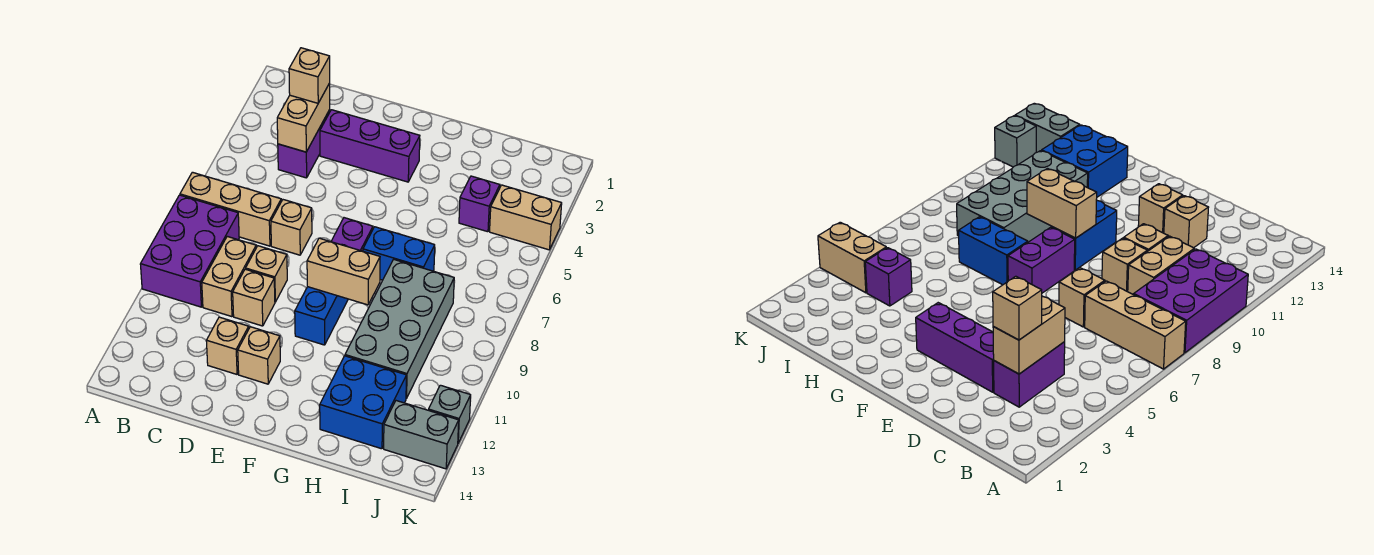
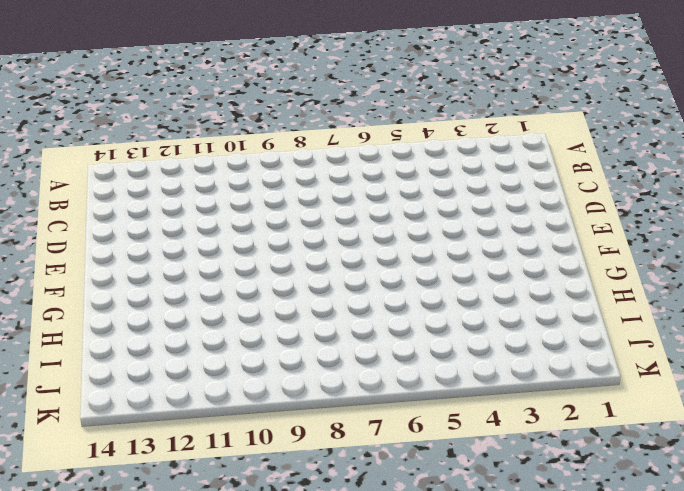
none -> tan brick A7:C7 level 1
none -> purple brick A8:B10 level 1
none -> purple brick C3:C4 level 1

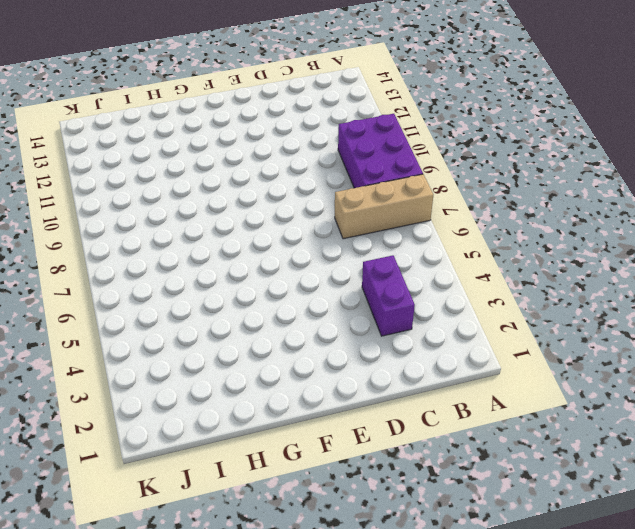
none -> tan brick C9:C10 level 1
none -> purple brick D3:F3 level 1
none -> tan brick D7 level 1

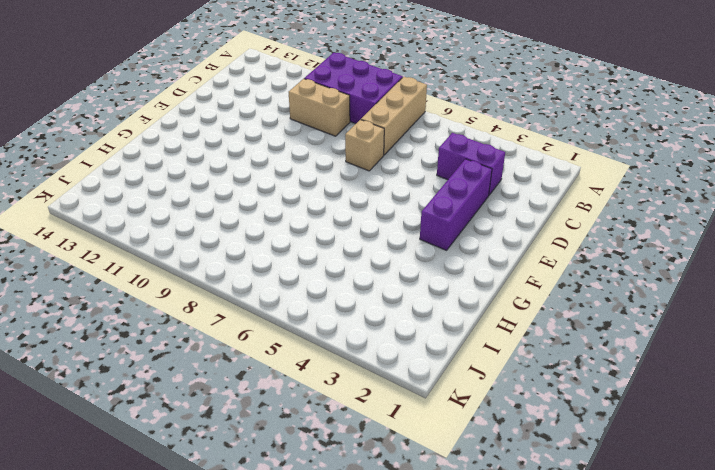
none -> tan brick D9 level 1
none -> tan brick D10 level 1
none -> tan brick D12 level 1

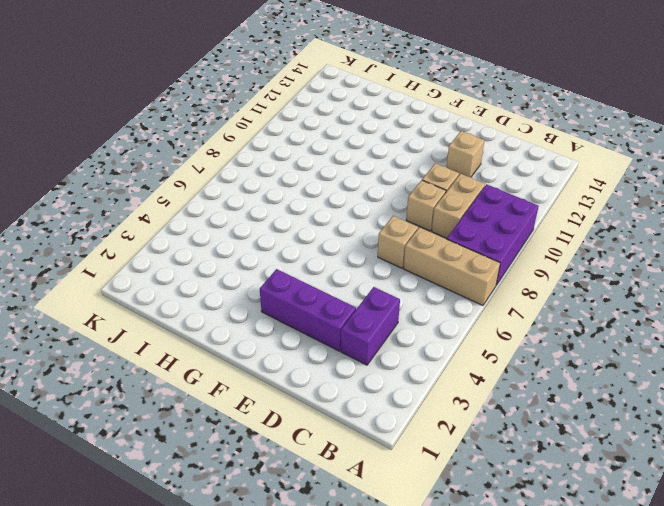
none -> tan brick E12 level 1
none -> purple brick F7:F8 level 1
none -> blue brick F9:F10 level 1

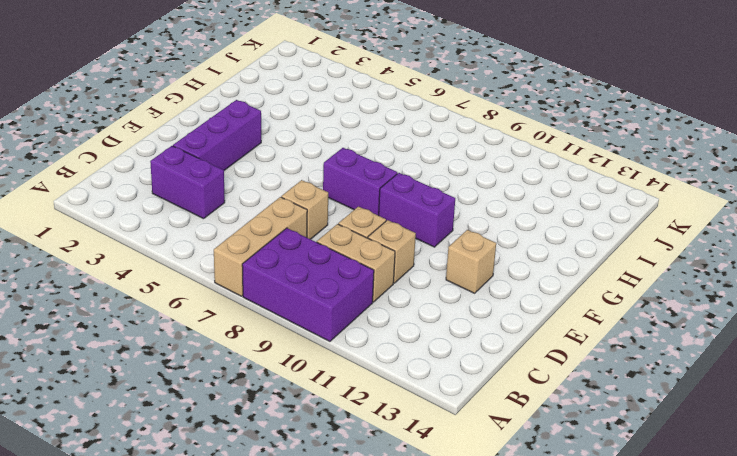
purple brick F9:F10 level 1 -> blue brick F9:F10 level 1
none -> tan brick D12 level 1
none -> blue brick G7:H7 level 1
none -> grey brick H8:I11 level 1

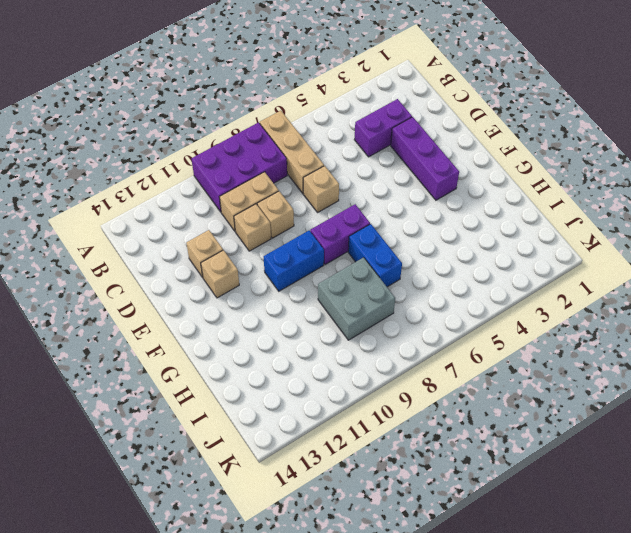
grey brick H8:I9 level 1 -> grey brick H8:I11 level 1
none -> blue brick H12:I13 level 1
none -> purple brick I4 level 1
none -> tan brick J4:K4 level 1

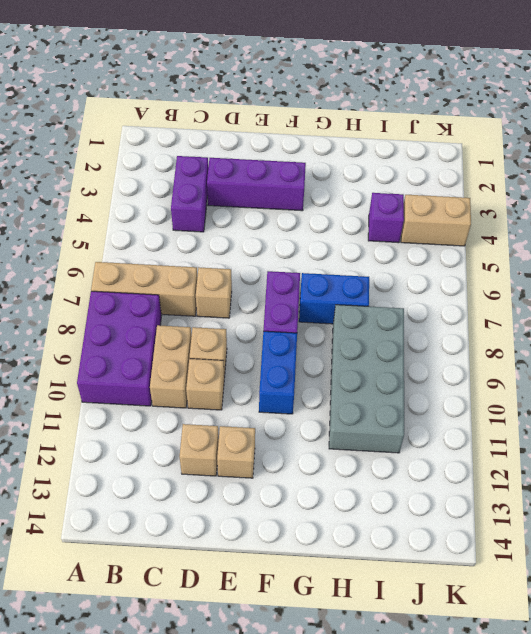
none -> blue brick H12:I13 level 1
none -> grey brick J13:K13 level 1
none -> grey brick K12 level 1

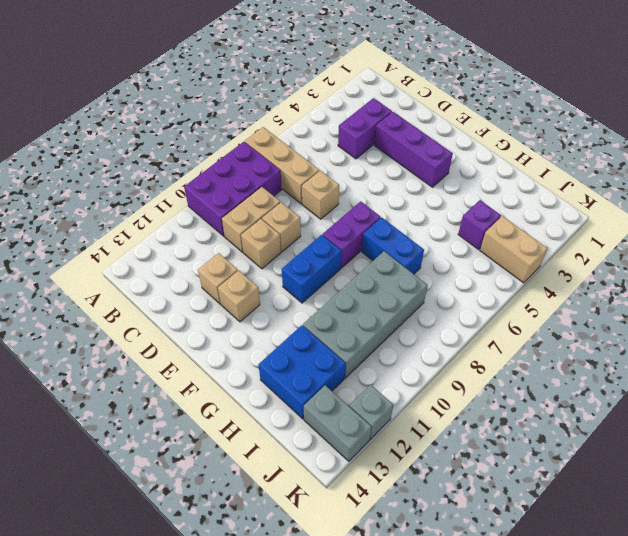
none -> tan brick C3:C4 level 2
none -> tan brick F9:G9 level 2
none -> tan brick C3 level 3

